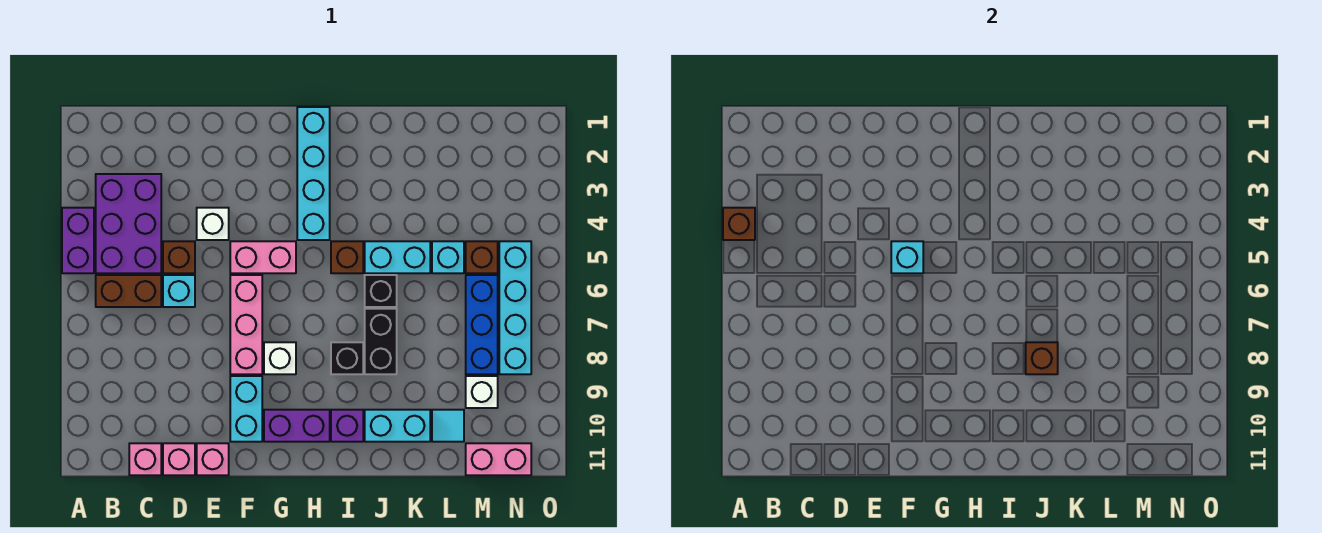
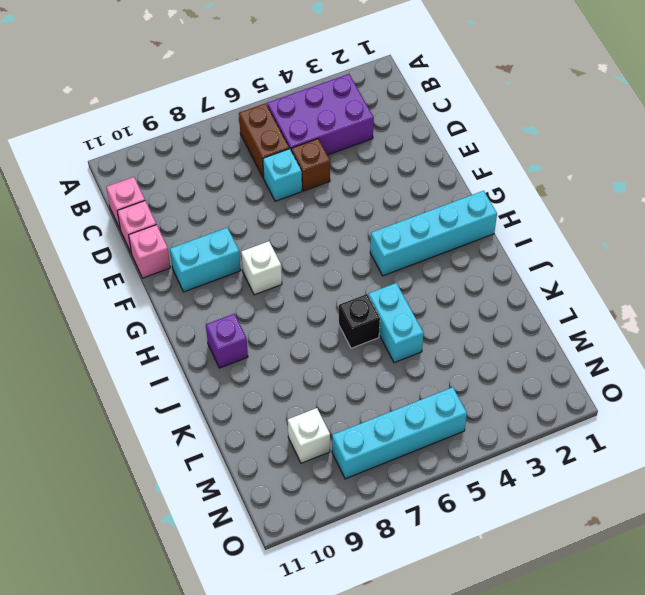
none -> purple brick A4:A5 level 1
none -> white brick E4 level 1
none -> pink brick F5:G5 level 1
none -> pink brick F6:F8 level 1

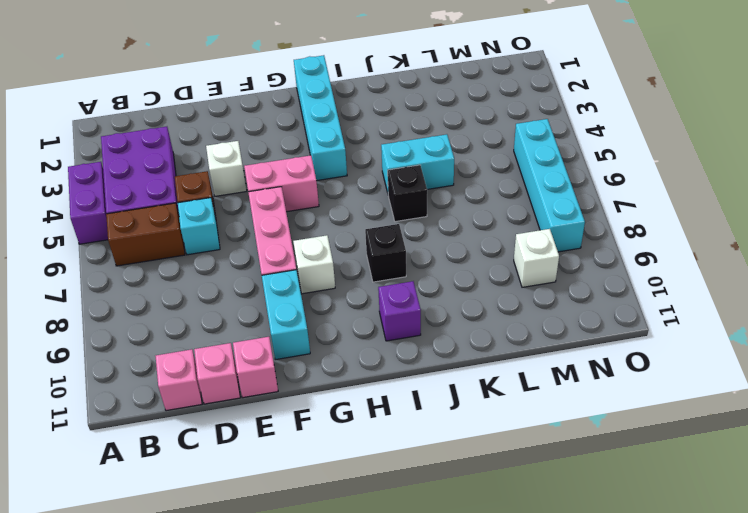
none -> purple brick G10:H10 level 1
none -> brown brick I5 level 1
none -> black brick J7:J8 level 1
none -> cyan brick J10:K10 level 1

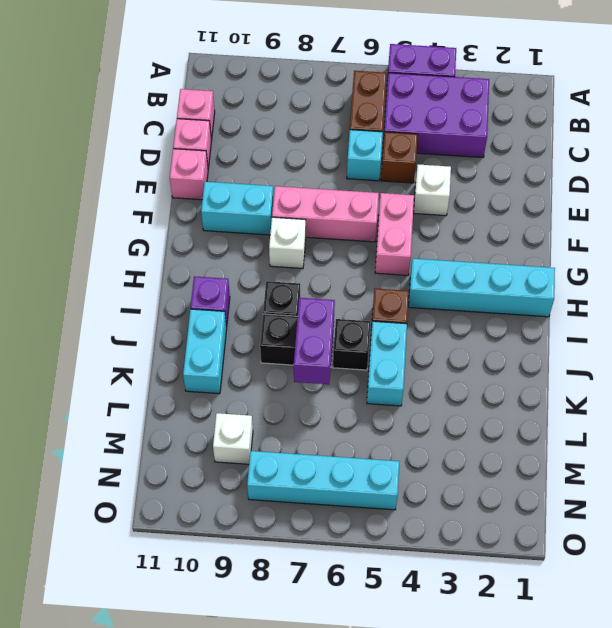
purple brick J7:K7 level 2 -> purple brick G10:H10 level 1
none -> cyan brick L5 level 1
none -> cyan tile L10 level 1
none -> brown brick M5 level 1
none -> blue brick M6:M8 level 1

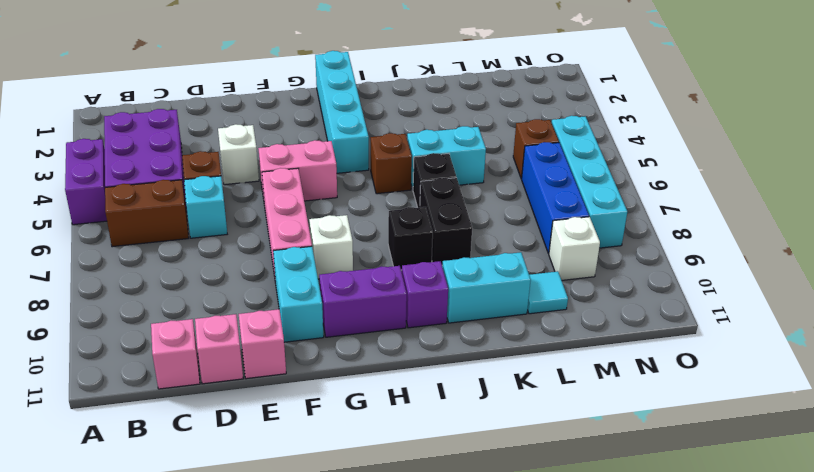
none -> cyan brick L5 level 1
none -> pink brick M11:N11 level 1
none -> brown brick A4 level 2
none -> cyan brick F5 level 2

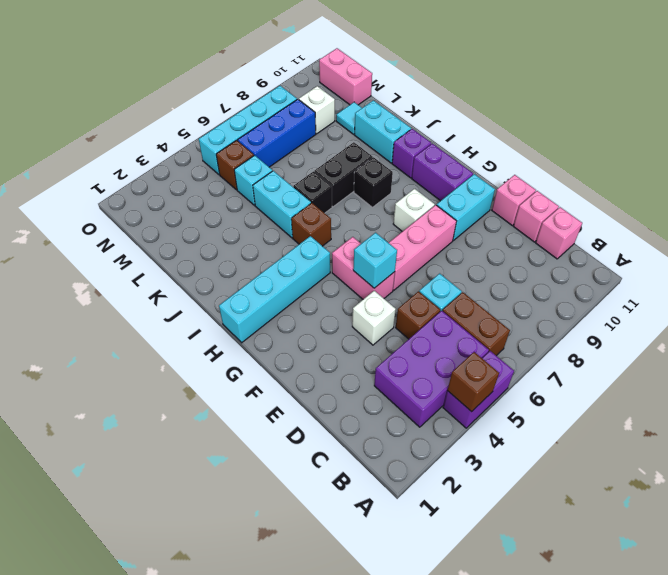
none -> brown brick J8 level 2

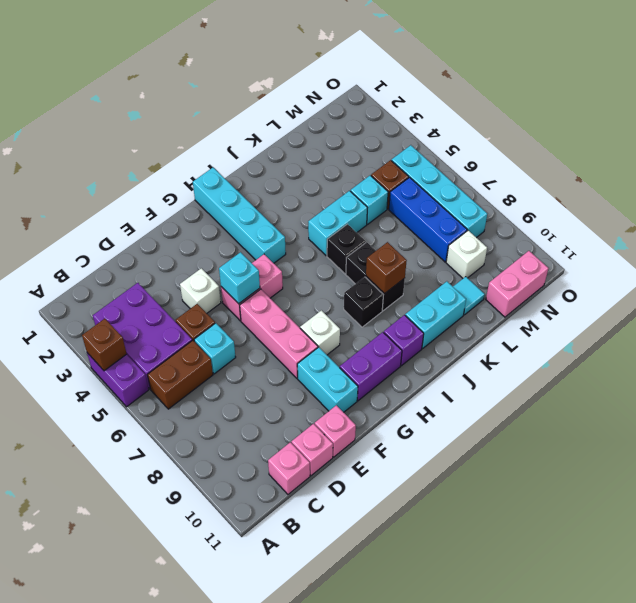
none -> brown brick I5 level 1

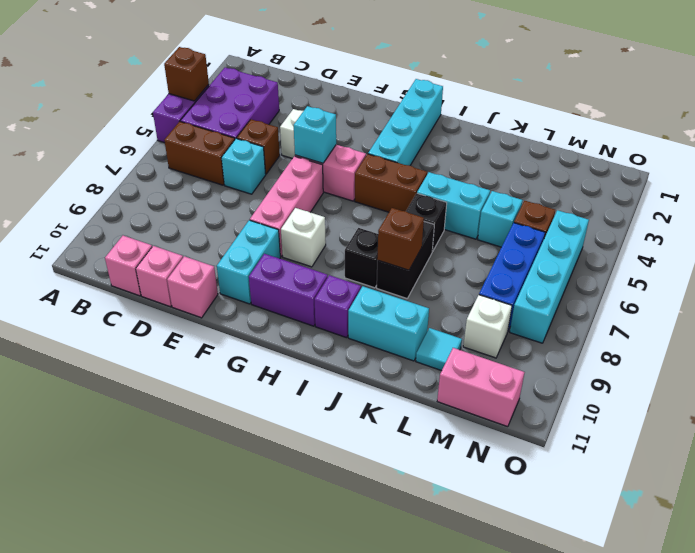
brown brick H5:I5 level 1 -> brown brick I5 level 1

